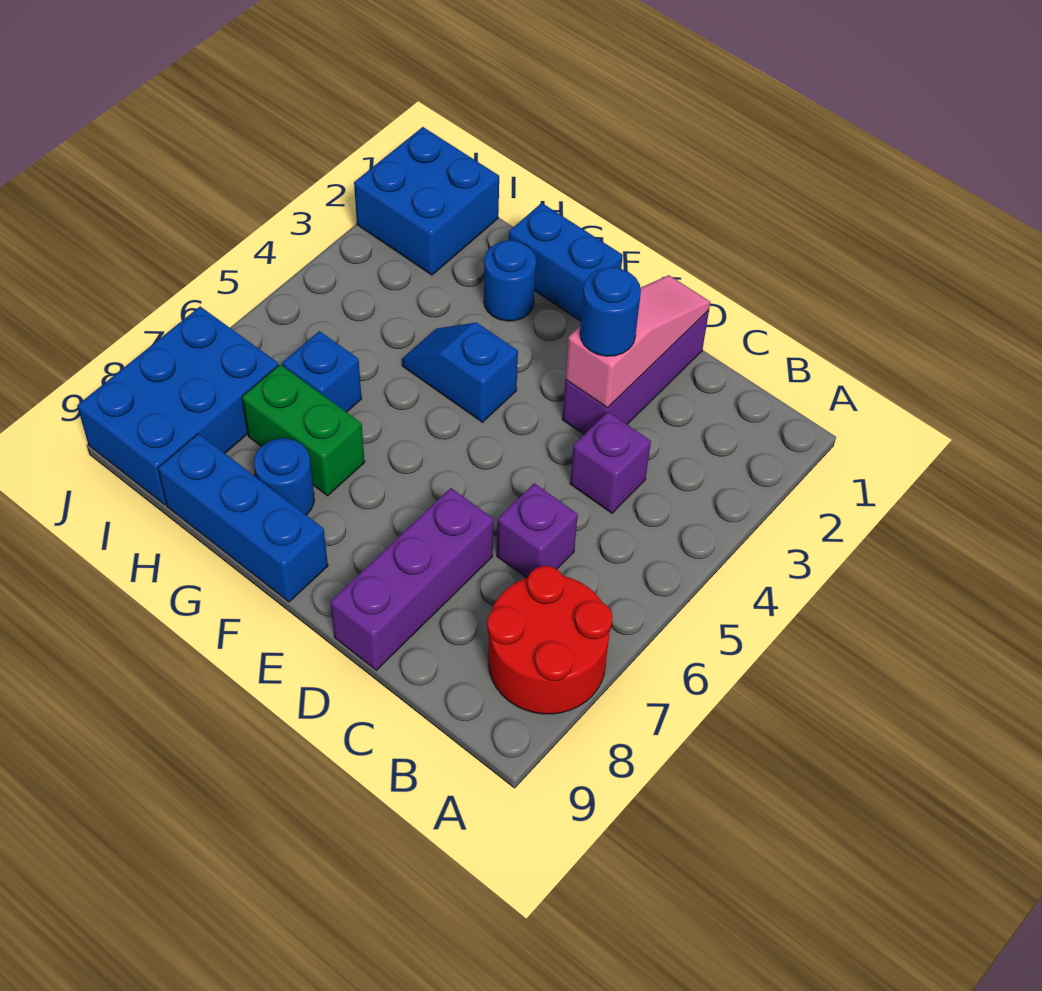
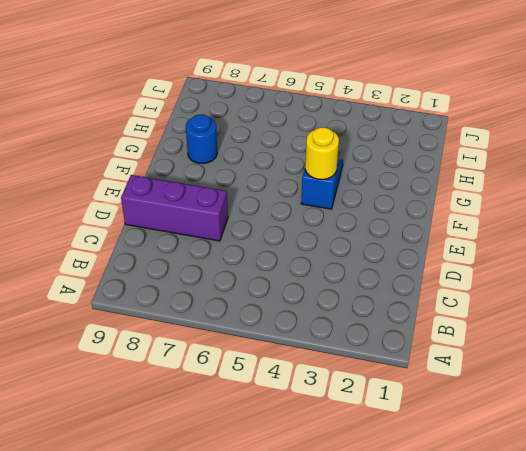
yellow round brick F4 level 2 -> none
none -> red round brick A7:B8 level 1
none -> purple brick C4 level 1
none -> purple brick C6 level 1

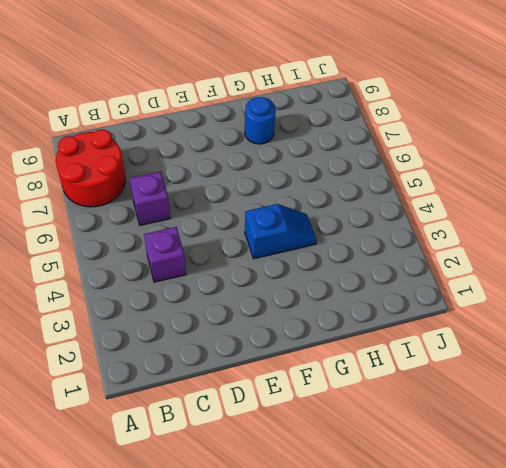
none -> purple brick D1:D3 level 1
none -> purple brick D7:D9 level 1
none -> blue brick F1:G1 level 1

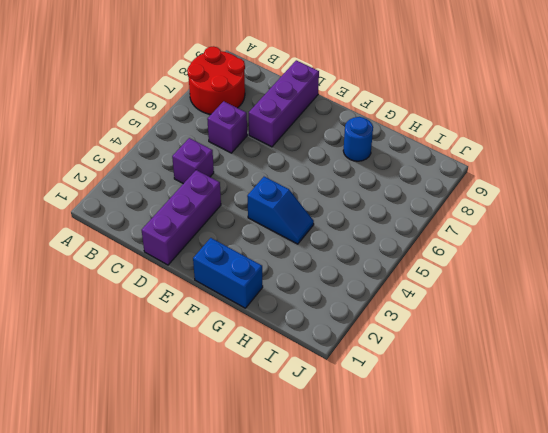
none -> blue brick F9:H9 level 1
none -> blue round brick G2 level 1
none -> green brick G7:H7 level 1

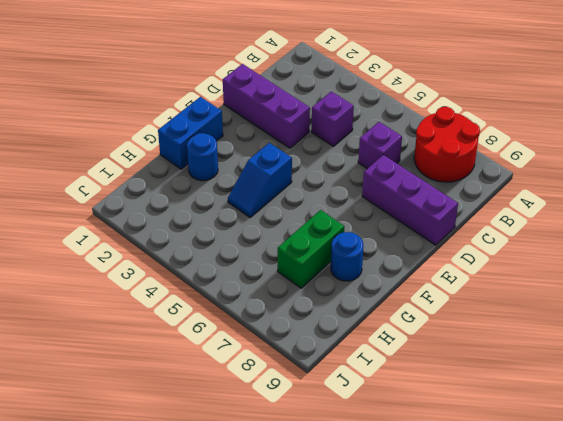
none -> blue brick F9:H9 level 1
none -> blue brick H6 level 1
none -> blue brick I1:J2 level 1

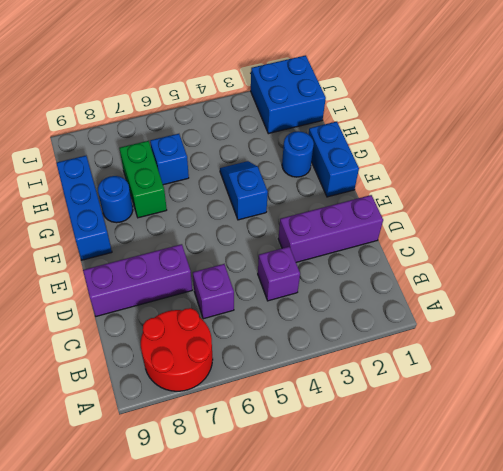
none -> blue brick I7:J9 level 1
none -> pink slope D1:D3 level 2 top 3
none -> blue round brick D3 level 3

